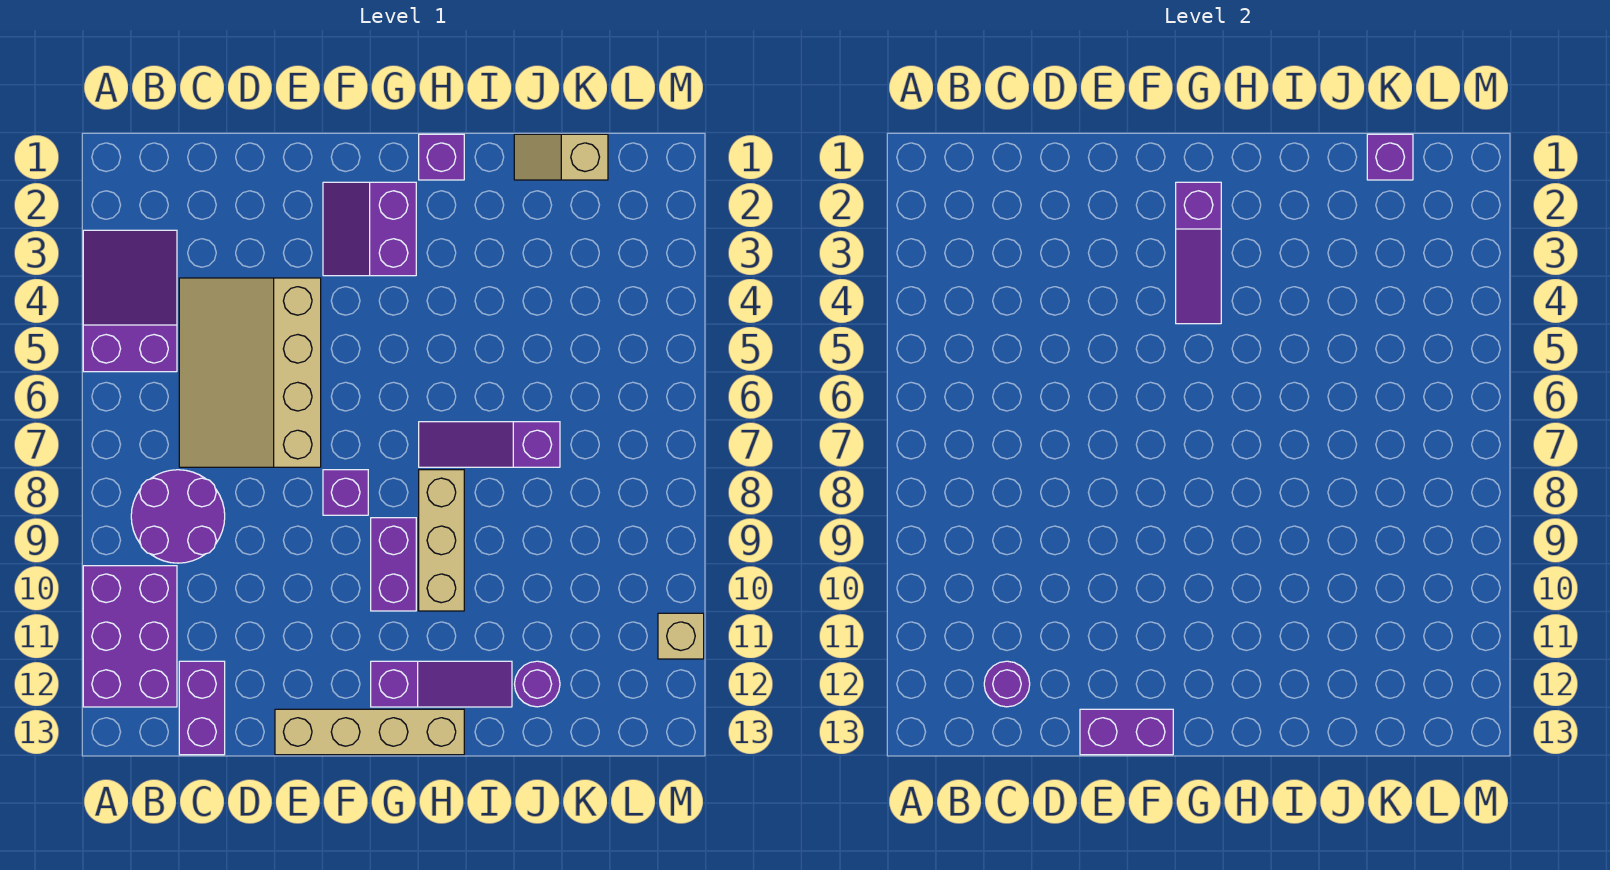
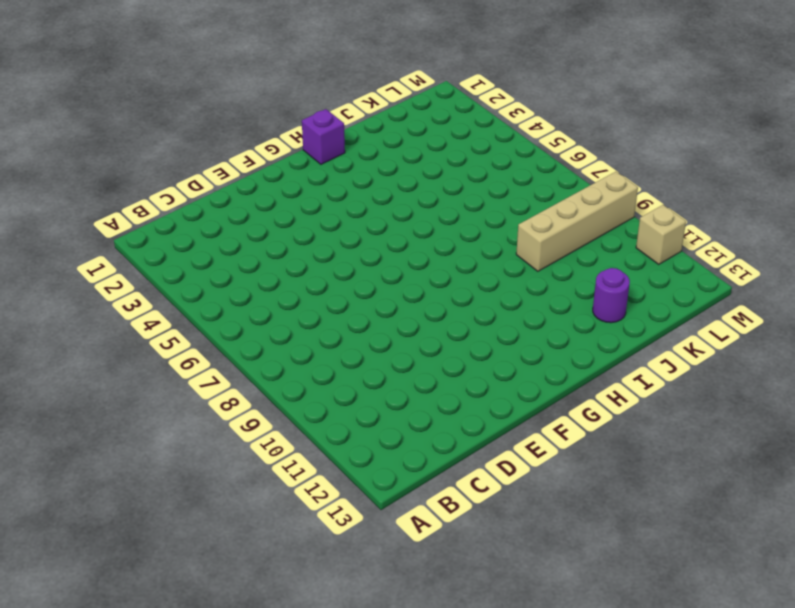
tan brick J9:M9 level 1 -> tan brick E13:H13 level 1
none -> purple slope A3:B5 level 1 top 5
none -> purple brick A10:B12 level 1
none -> purple round brick B8:C9 level 1

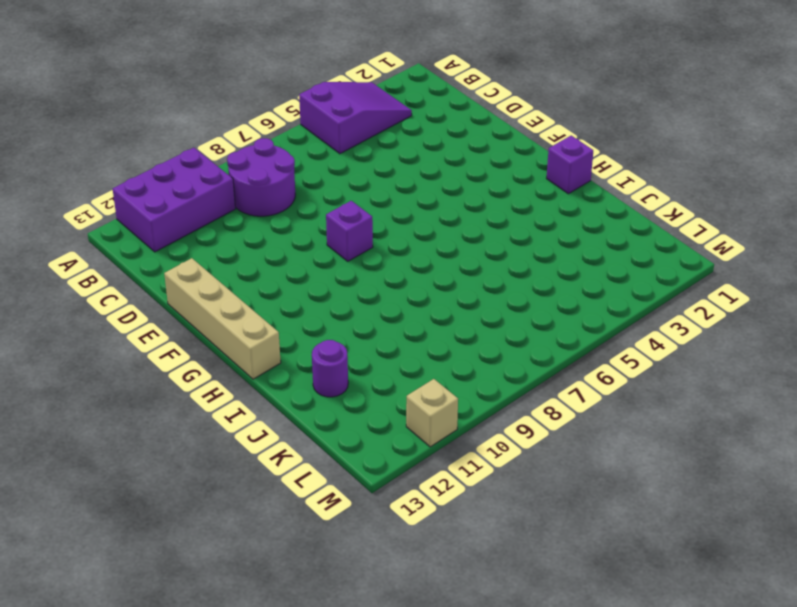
none -> tan slope C4:E7 level 1 top E
none -> purple brick C12:C13 level 1
none -> purple slope F2:G3 level 1 top G

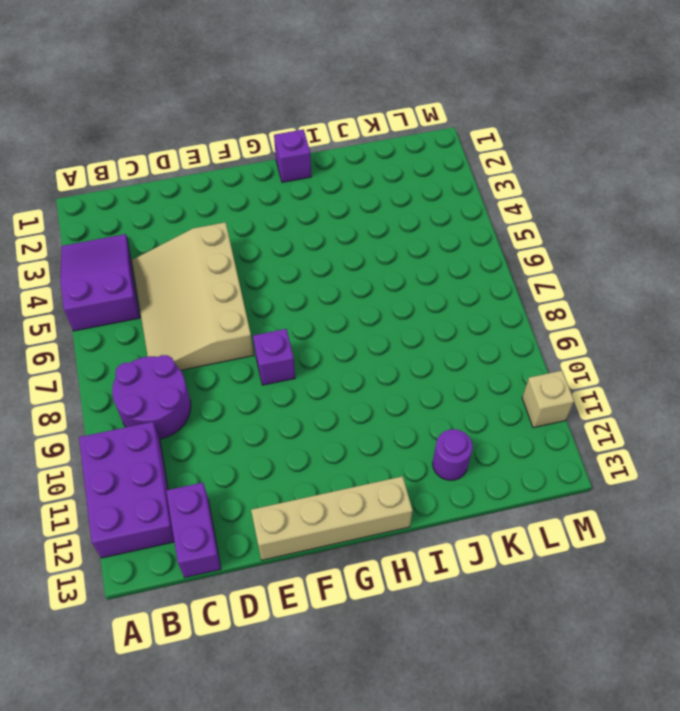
none -> purple slope F2:G3 level 1 top G
none -> purple brick G9:G10 level 1
none -> purple slope G12:I12 level 1 top G

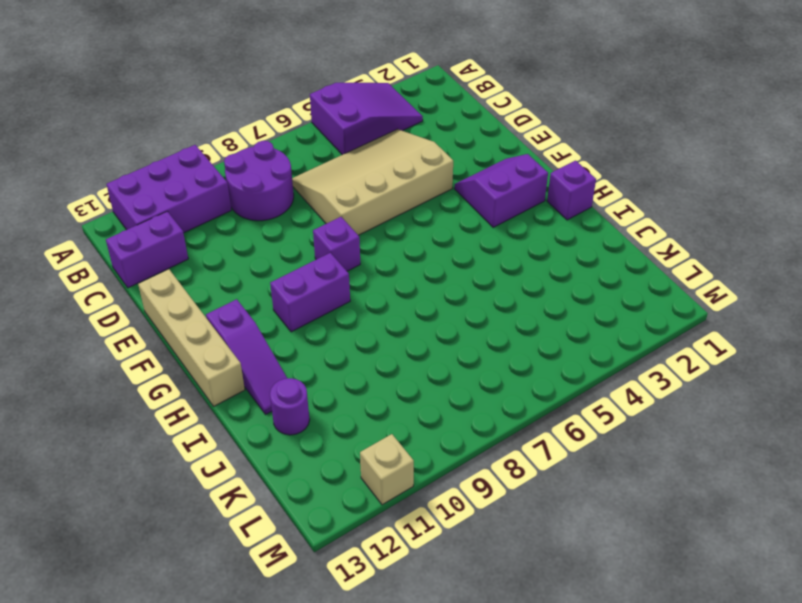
none -> purple slope H7:J7 level 1 top J
none -> tan brick H8:H10 level 1
none -> tan slope J1:K1 level 1 top K

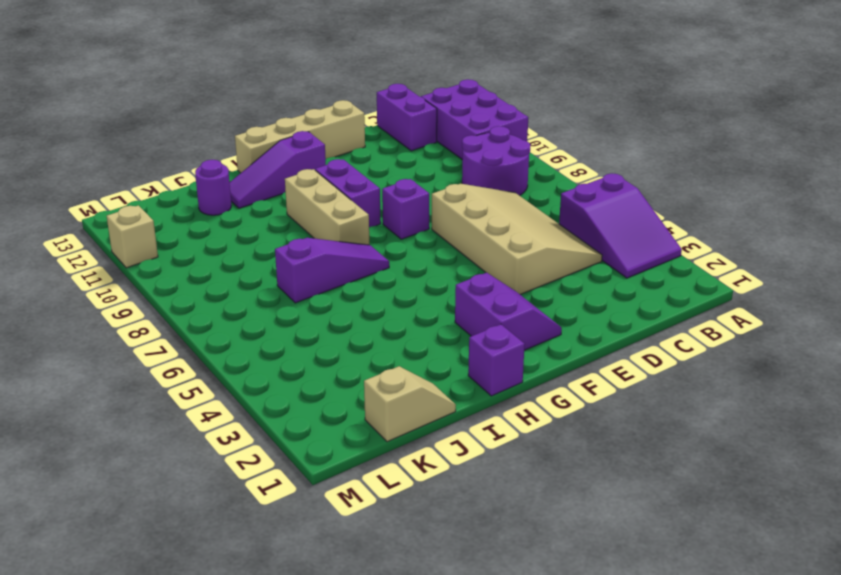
none -> purple round brick C12 level 2
none -> purple brick E13:F13 level 2
none -> purple slope G2:G4 level 2 top 2

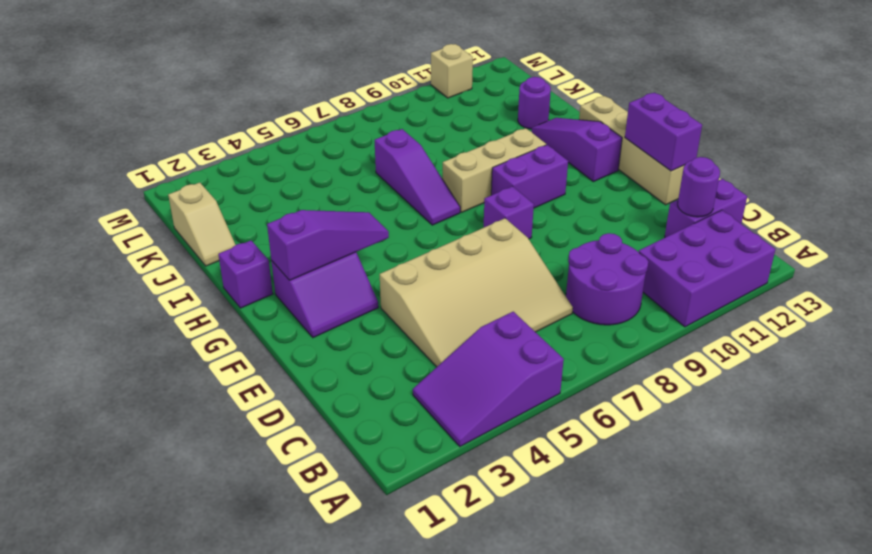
none -> purple brick K1 level 2

